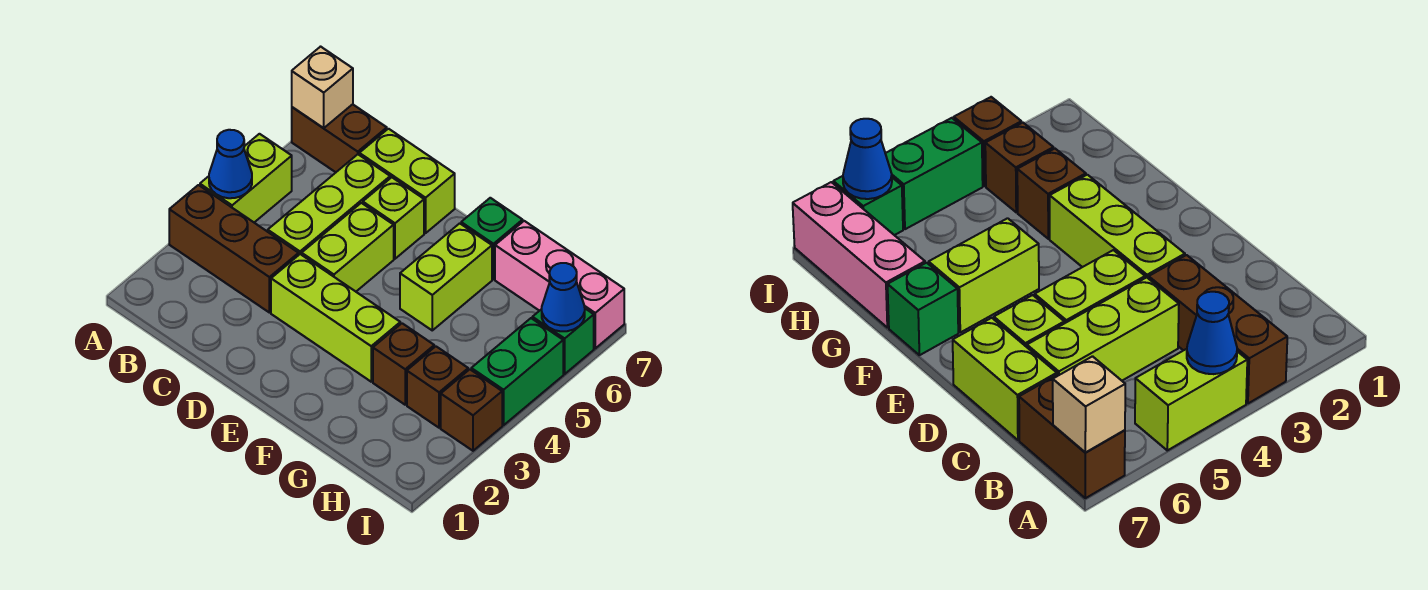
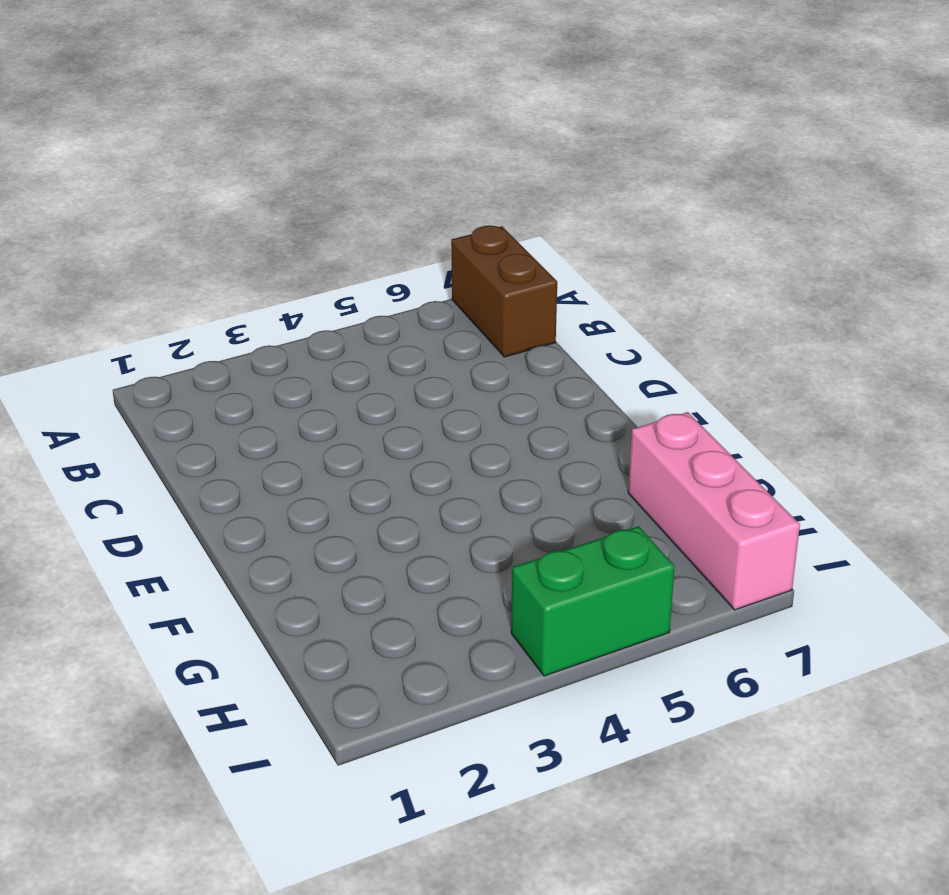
none -> brown brick A3:C3 level 1
none -> lime brick A4:A5 level 1
none -> lime brick C4:C6 level 1

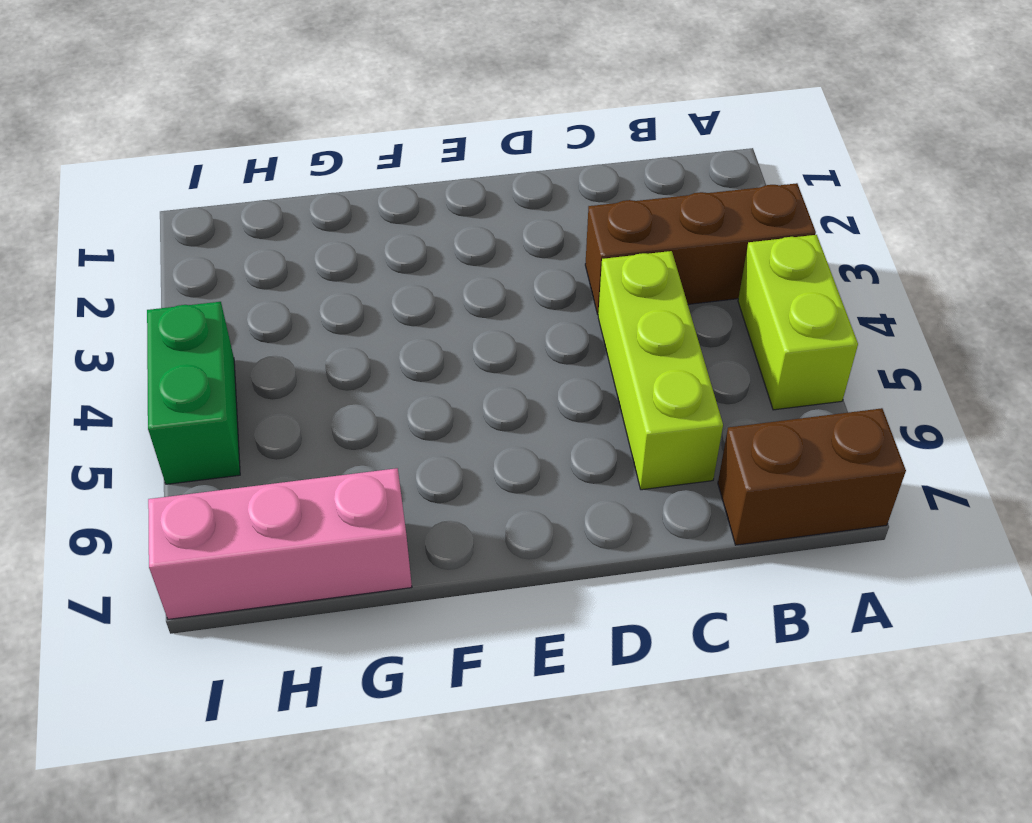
none -> lime brick C7:D7 level 1
none -> lime brick D3:F3 level 1
none -> lime brick D4:D5 level 1

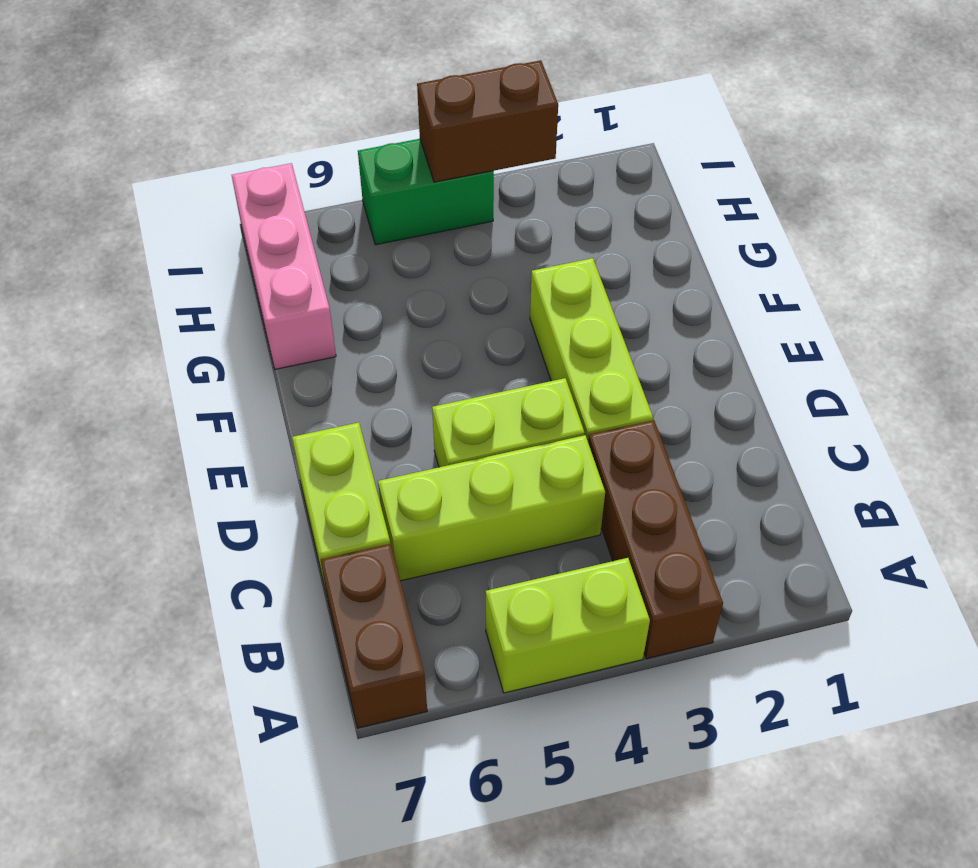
brown brick I3:I4 level 2 -> none
none -> lime brick D6 level 1
none -> lime brick F5:F6 level 1
none -> green brick F7 level 1

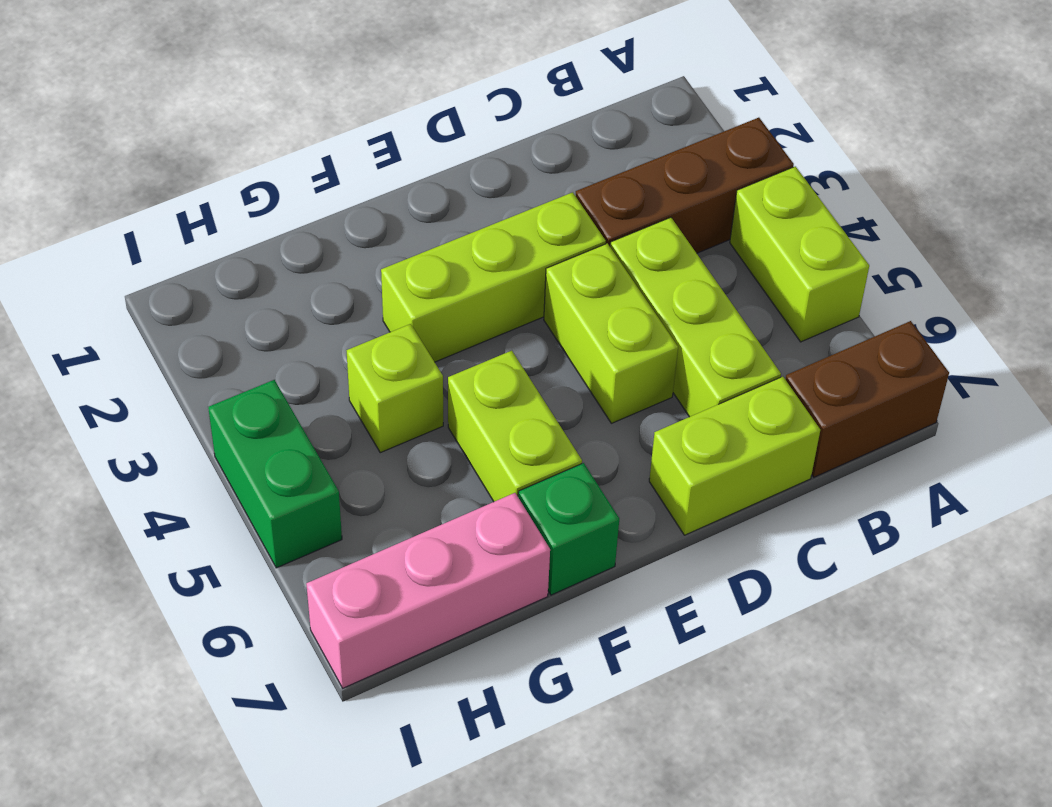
lime brick G4 level 1 -> lime brick D6 level 1
none -> brown brick G3 level 1
none -> brown brick H3 level 1
none -> brown brick I3 level 1

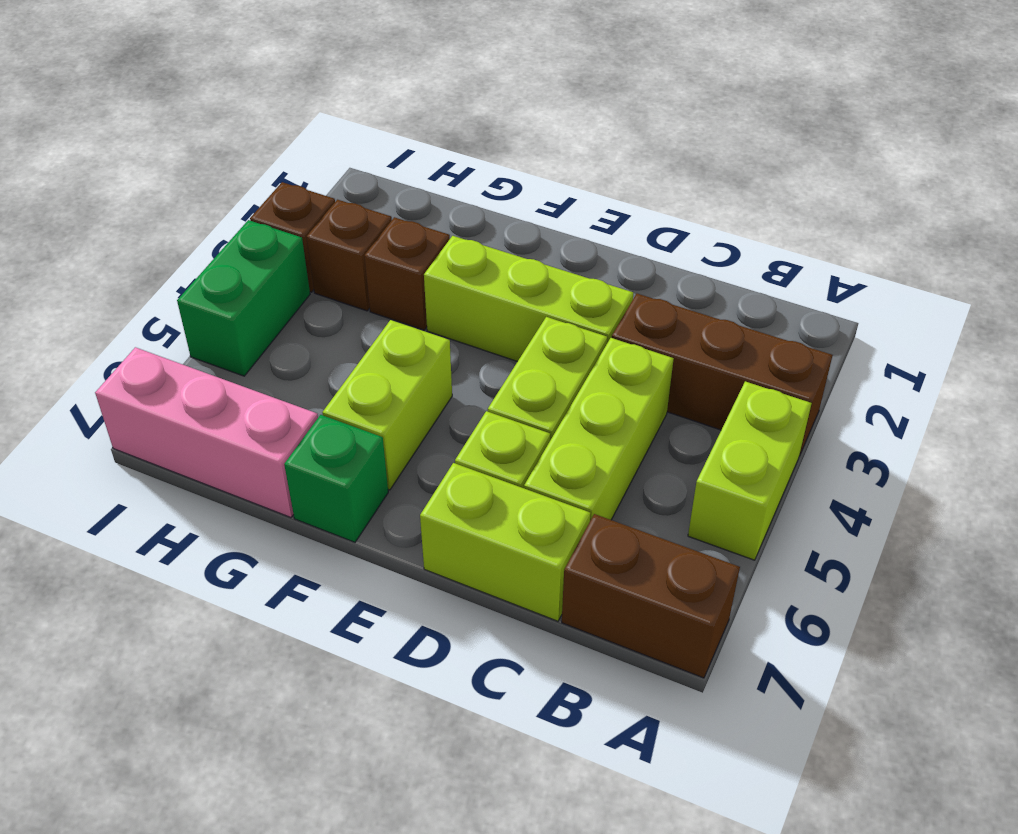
none -> green brick I6 level 1
none -> blue cone A4 level 2
none -> tan brick A7 level 2

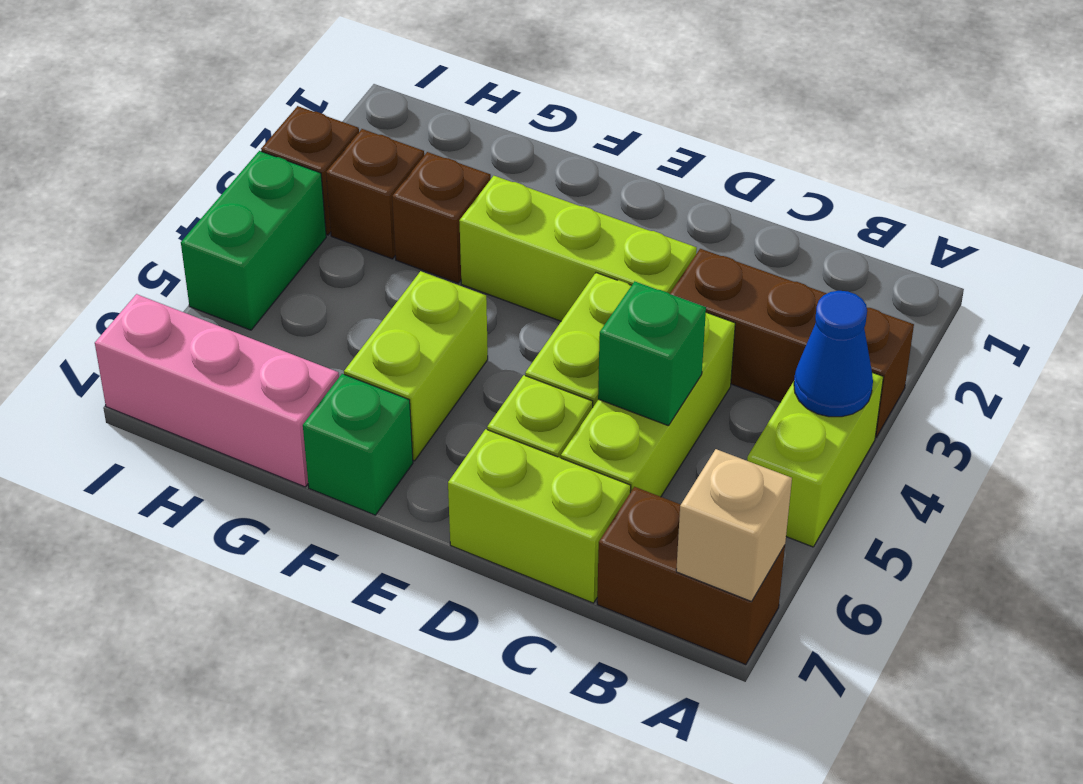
green brick C5 level 2 -> green brick I6 level 1
none -> blue cone I6 level 2

